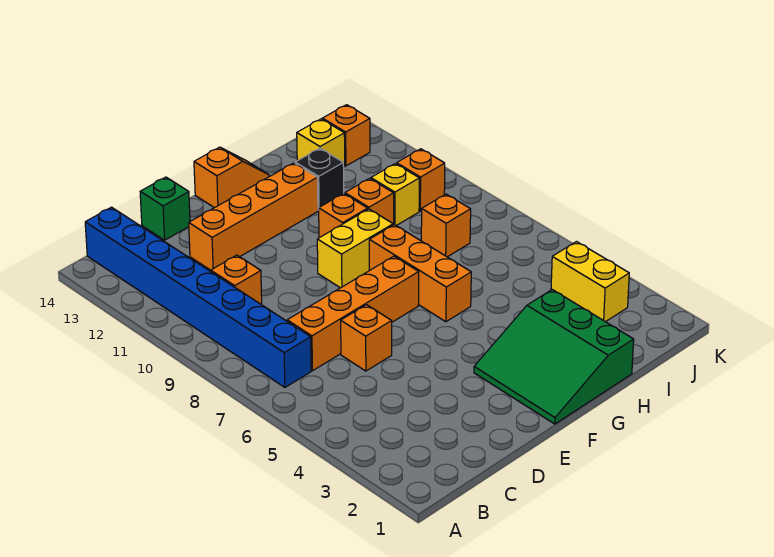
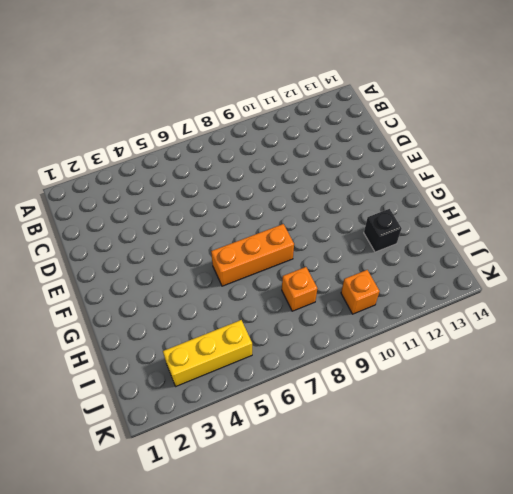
yellow brick J3:J5 level 1 -> yellow brick J3:J4 level 1
none -> blue brick B7:B14 level 1
none -> orange brick C7:F7 level 1
none -> orange brick C10 level 1

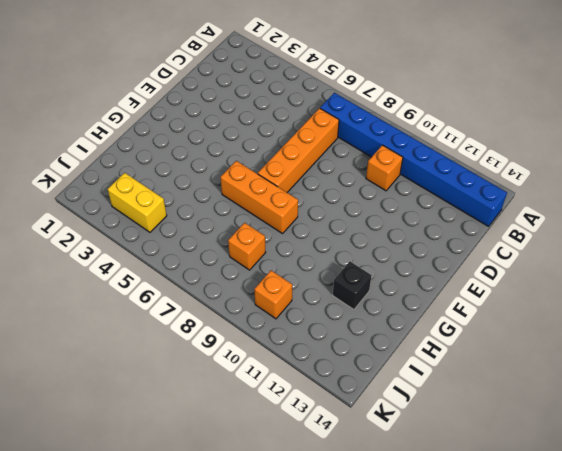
none -> orange brick D6 level 1
none -> orange brick D12:G12 level 1
none -> green brick D14 level 1

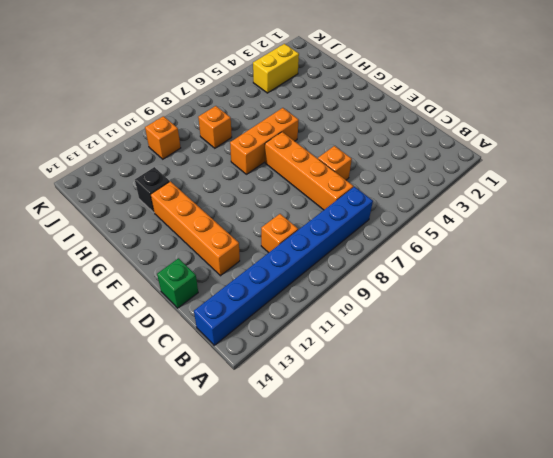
none -> green slope F1:H3 level 1 top H
none -> yellow brick F9:G9 level 1
none -> orange slope F14:G14 level 1 top F

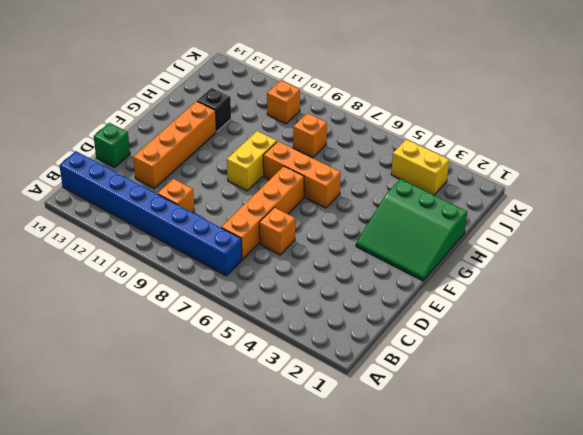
none -> orange slope F14:G14 level 1 top F
none -> orange brick G10 level 1
none -> orange brick H10 level 1

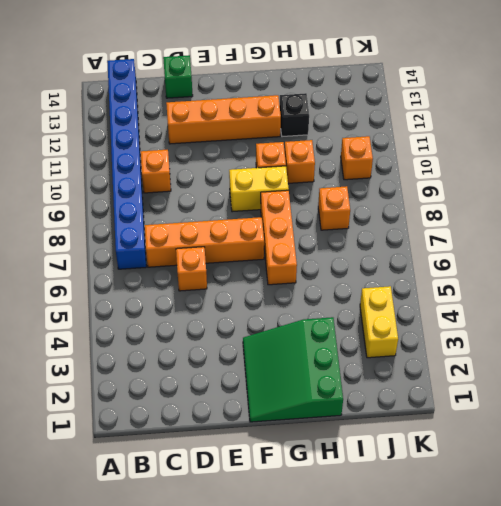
none -> orange slope F14:G14 level 1 top F
none -> yellow brick I10 level 1
none -> yellow brick I13 level 1

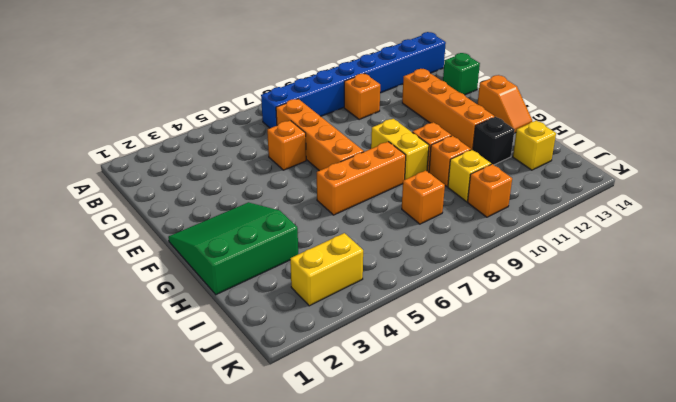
none -> orange brick J13 level 1

